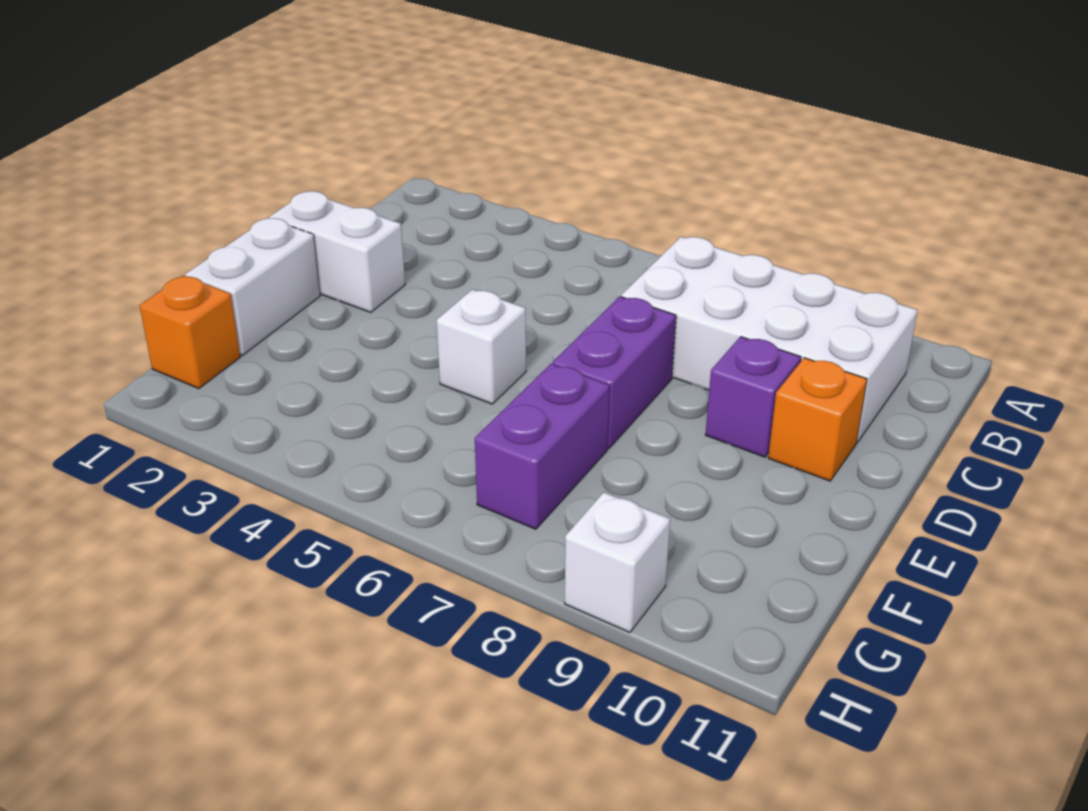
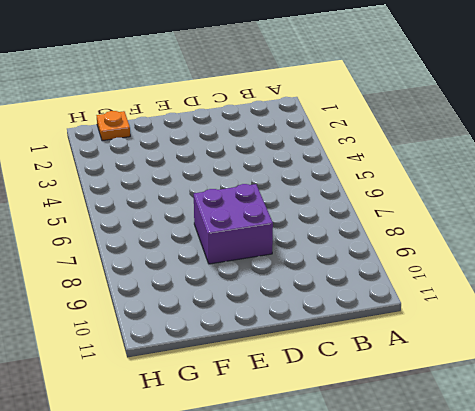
purple brick D7:E8 level 1 -> purple brick D7:E7 level 1
orange plate G1 level 1 -> orange brick G1 level 1
none -> white brick B7:C10 level 1
none -> white brick D1:D2 level 1

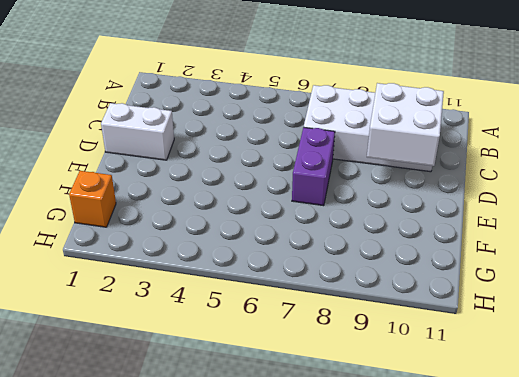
white brick C9:D10 level 2 -> none
none -> purple brick D9 level 1
none -> orange brick D10 level 1

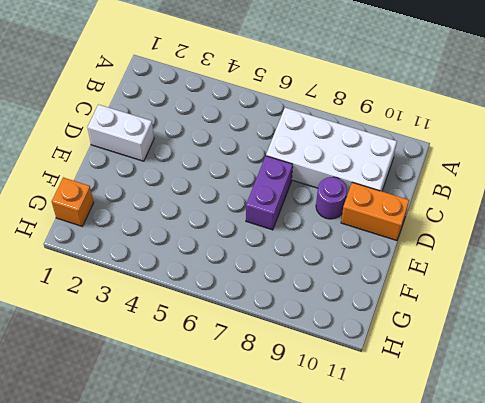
purple round brick D9 level 1 -> purple brick D9 level 1
orange brick D10:D11 level 1 -> orange brick D10 level 1
none -> white brick E1:F1 level 1
none -> white brick E5 level 1

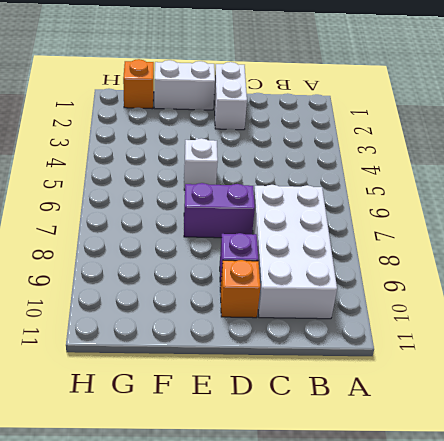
none -> purple brick F7:G7 level 1
none -> white brick H9 level 1

